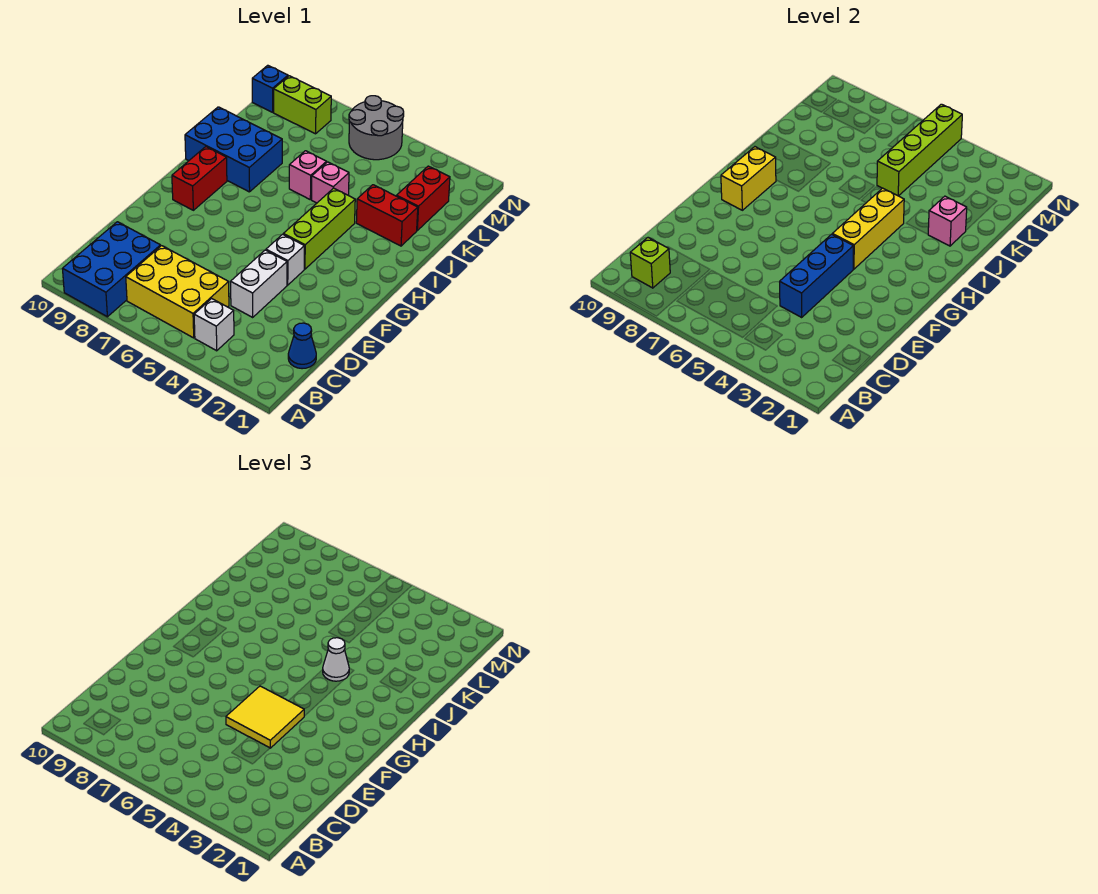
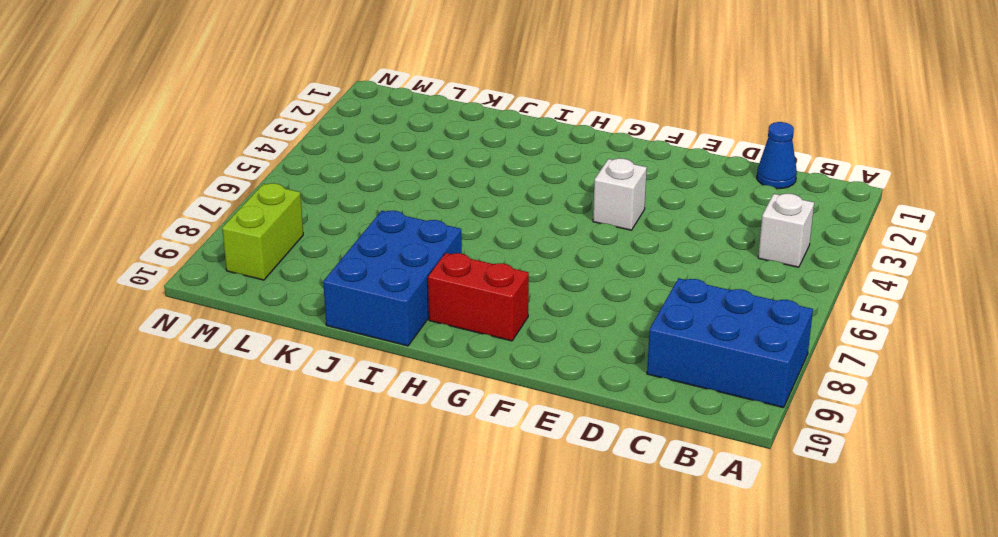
none -> yellow brick B5:C7 level 1
none -> white brick D4:E4 level 1
none -> lime brick G4:I4 level 1

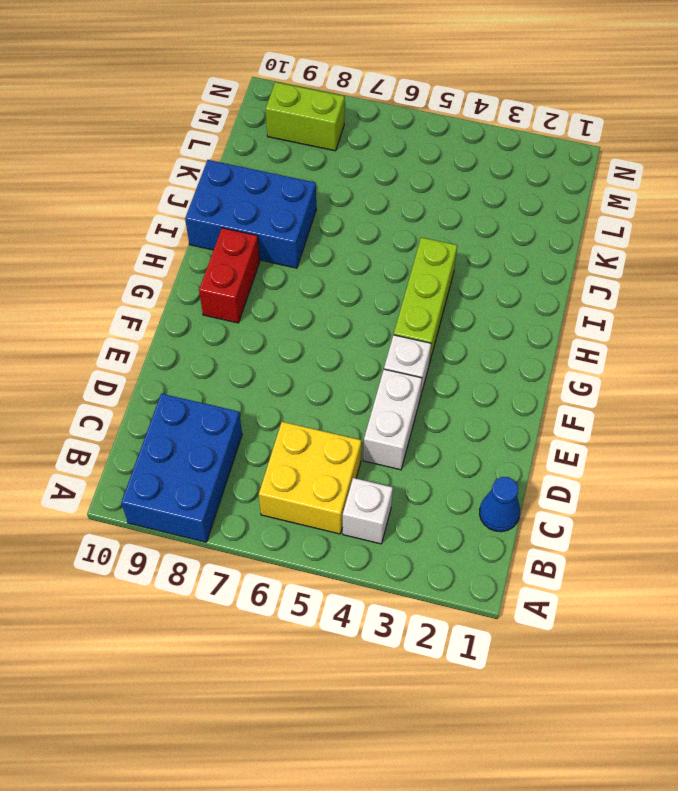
yellow brick B5:C6 level 1 -> yellow brick B5:C7 level 1
none -> red brick J2:J3 level 1
none -> pink brick J5 level 1
none -> pink brick J6 level 1

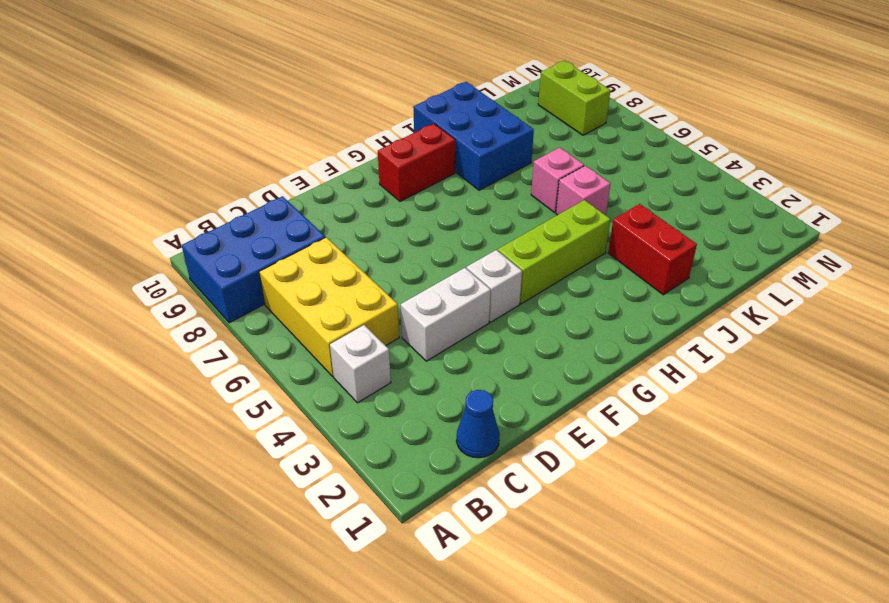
none -> red brick K2:L2 level 1
none -> grey round brick M5:N6 level 1
none -> blue brick M10 level 1

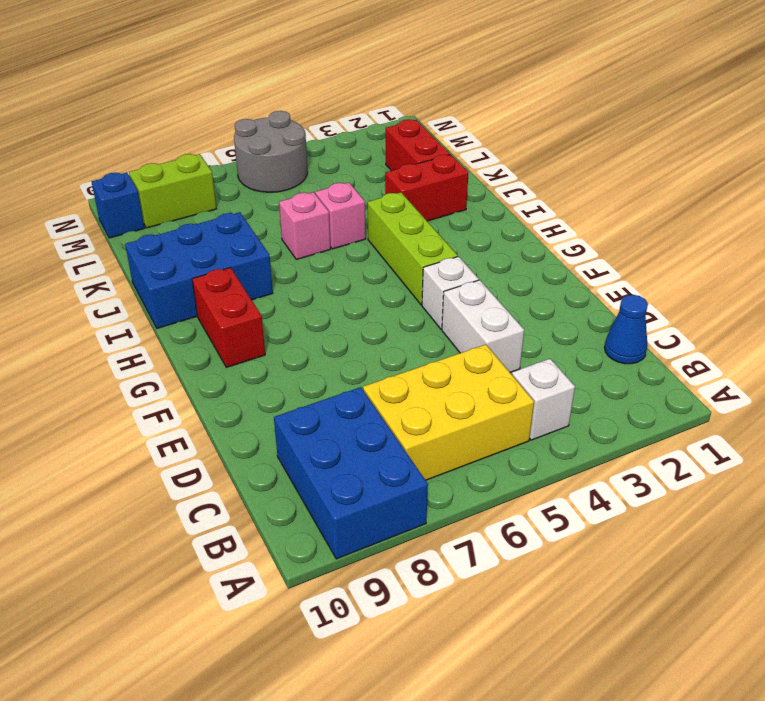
none -> lime brick B9 level 2
none -> blue brick D4:F4 level 2
none -> yellow brick G4:I4 level 2

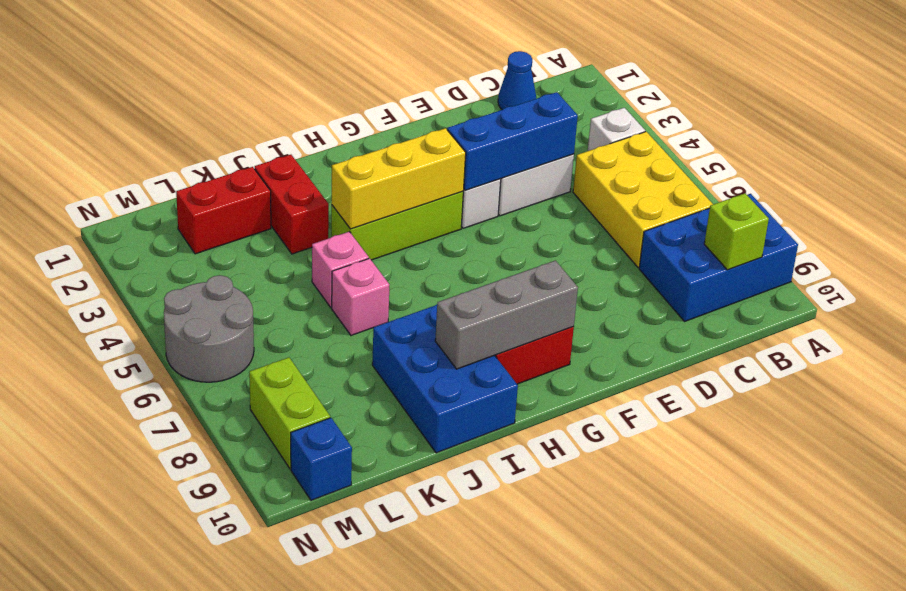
grey brick G9:I9 level 2 -> yellow brick G9:H9 level 2
none -> pink brick J2 level 2
none -> lime brick K5:N5 level 2
none -> yellow tile E4:F5 level 3

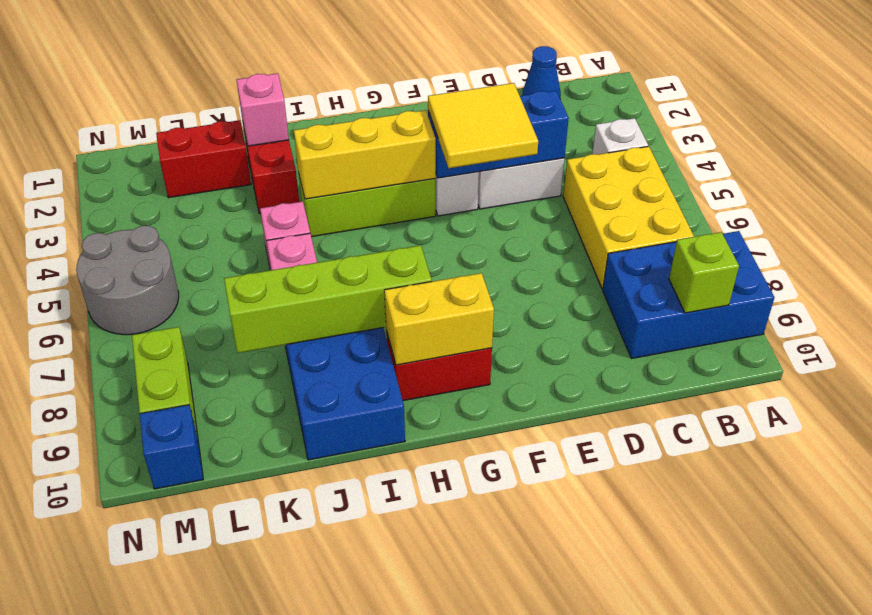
lime brick H8:K8 level 2 -> lime brick K5:N5 level 2
none -> white cone I4 level 3

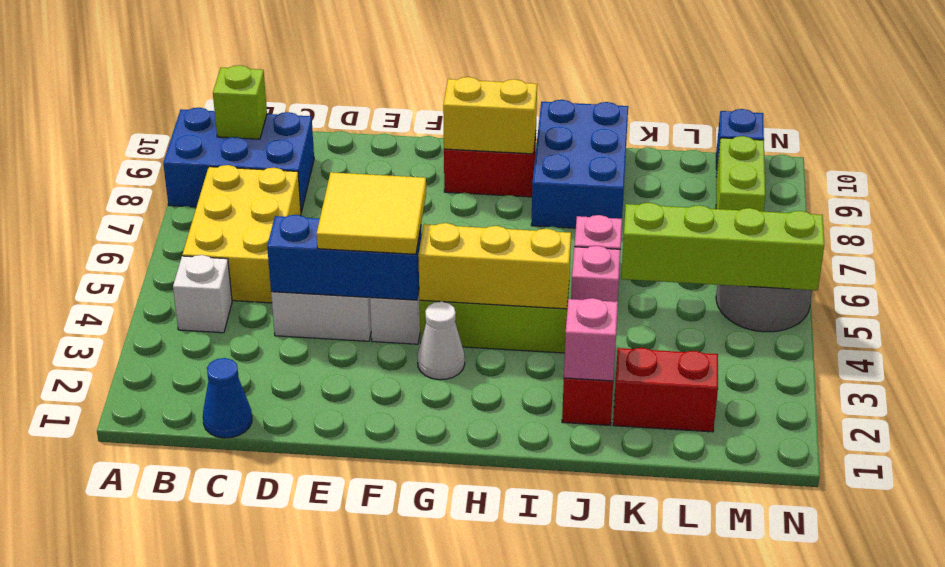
white cone G3 level 1 -> white cone I4 level 3

